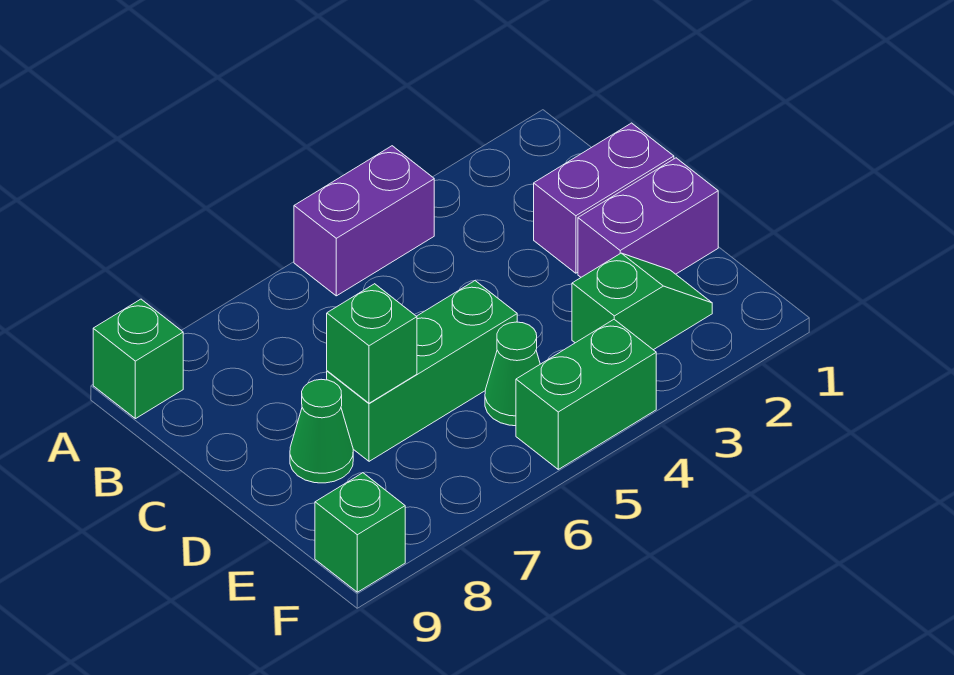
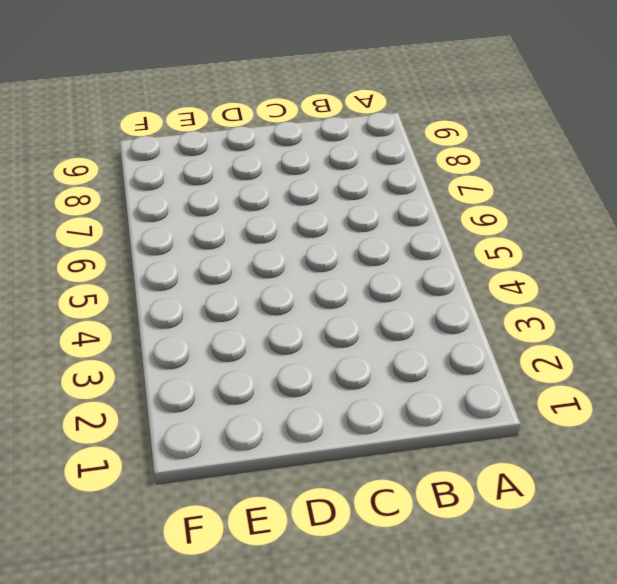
none -> purple brick A4:A5 level 1
none -> green brick A9 level 1

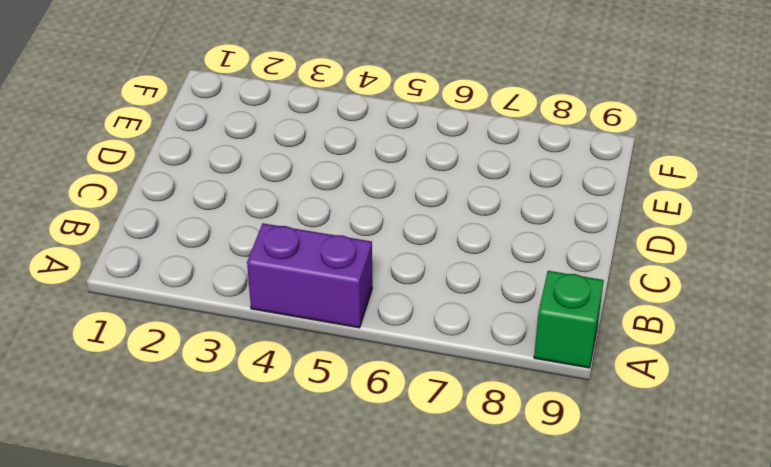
none -> purple brick C1:C2 level 1
none -> purple brick D1:D2 level 1

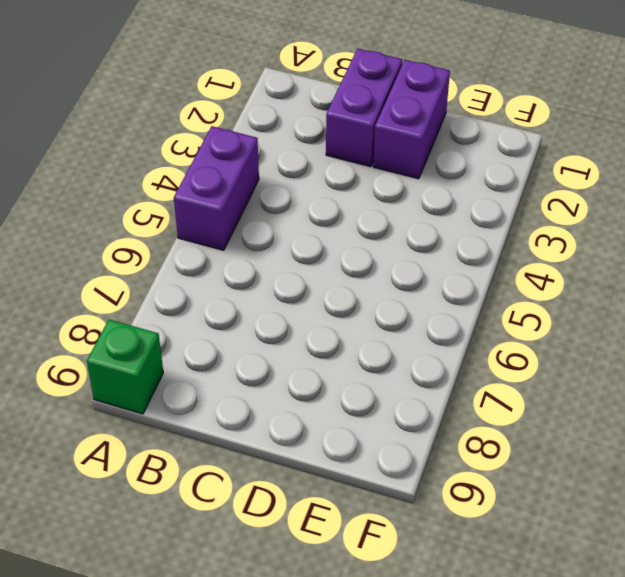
none -> green brick D5:D7 level 1
none -> green cone D8 level 1

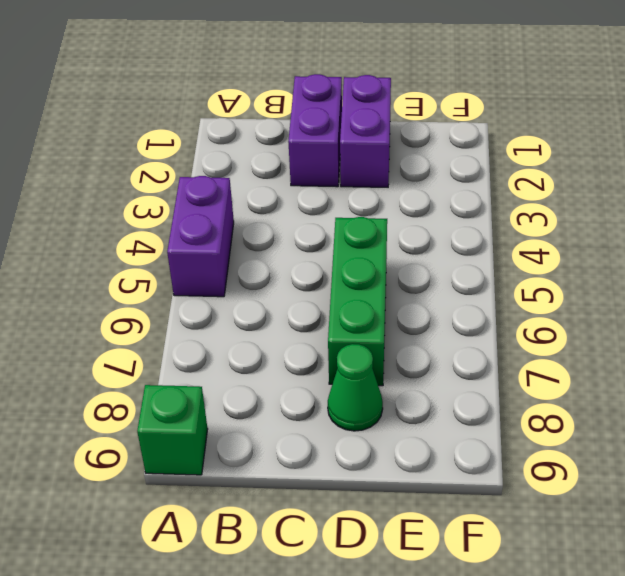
none -> green slope E2:E3 level 1 top 3
none -> green cone E5 level 1

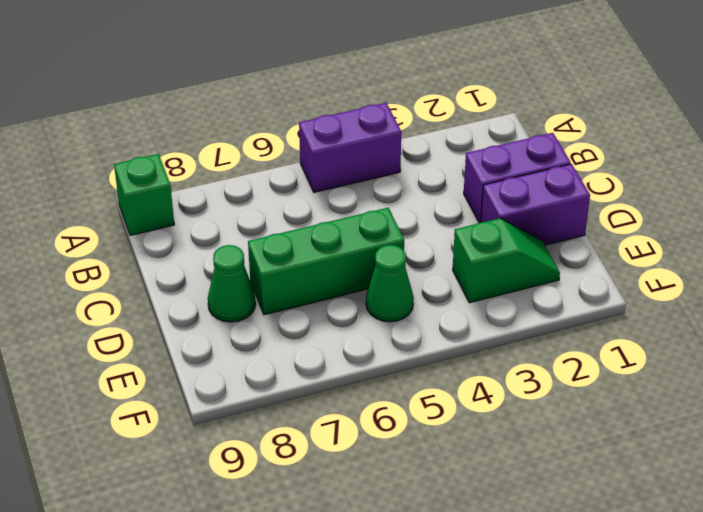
none -> green brick F4:F5 level 1
none -> green brick F9 level 1

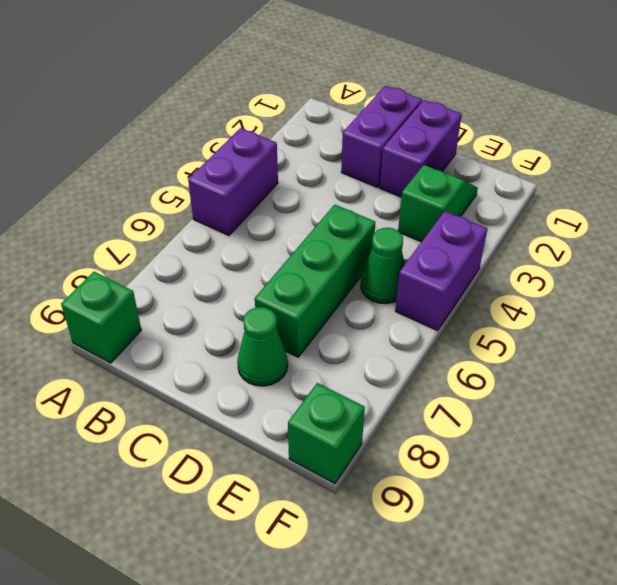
purple brick F4:F5 level 1 -> green brick F4:F5 level 1
none -> green brick D7 level 2

